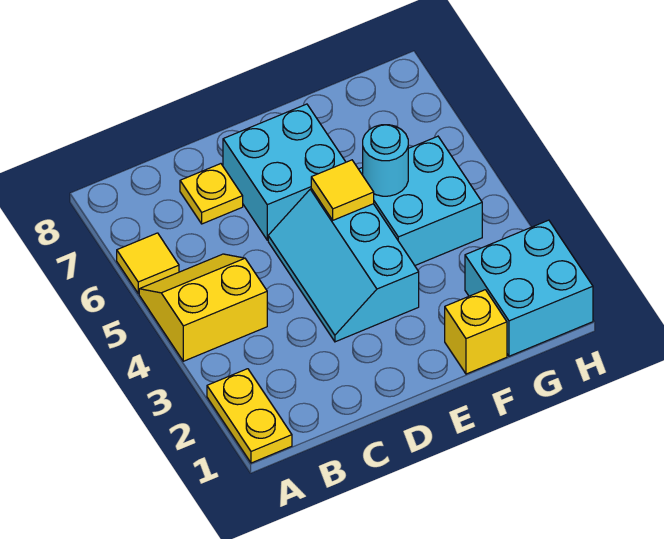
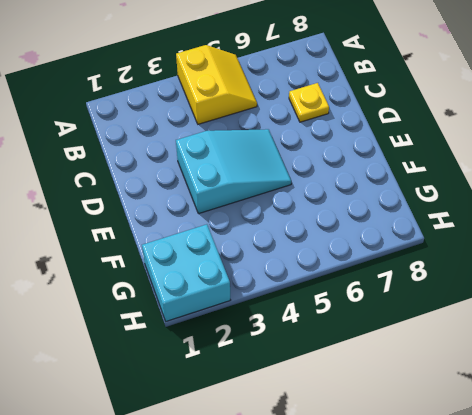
cyan slope D3:E5 level 1 top 3 -> cyan slope D3:E5 level 1 top E
none -> yellow plate A1:A2 level 1
none -> yellow tile A6 level 1

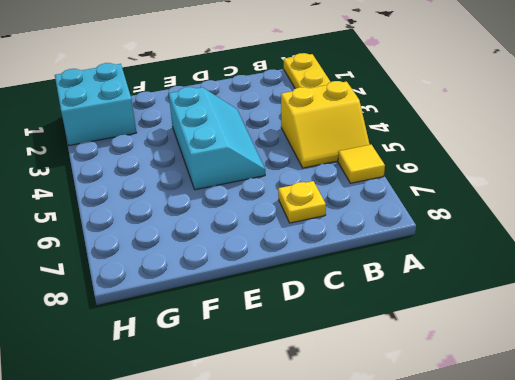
none -> cyan brick D6:E7 level 1
none -> yellow brick F1 level 1

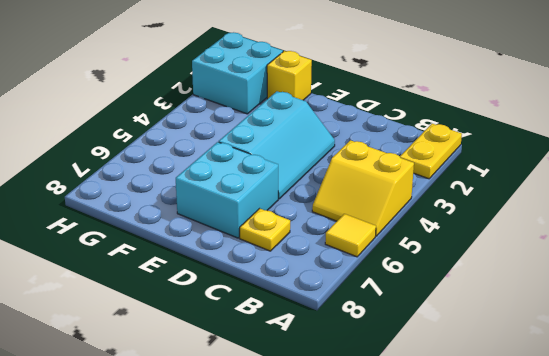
none -> cyan brick F4:G5 level 1
none -> yellow tile E5 level 2

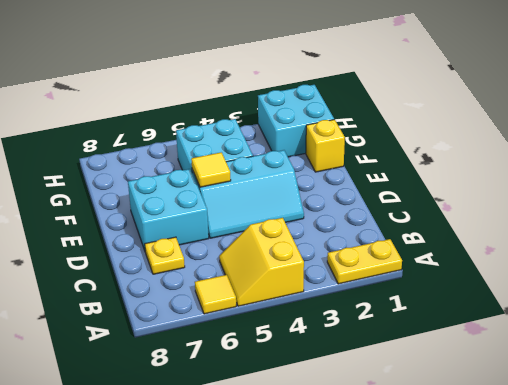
none -> cyan round brick F5 level 2

